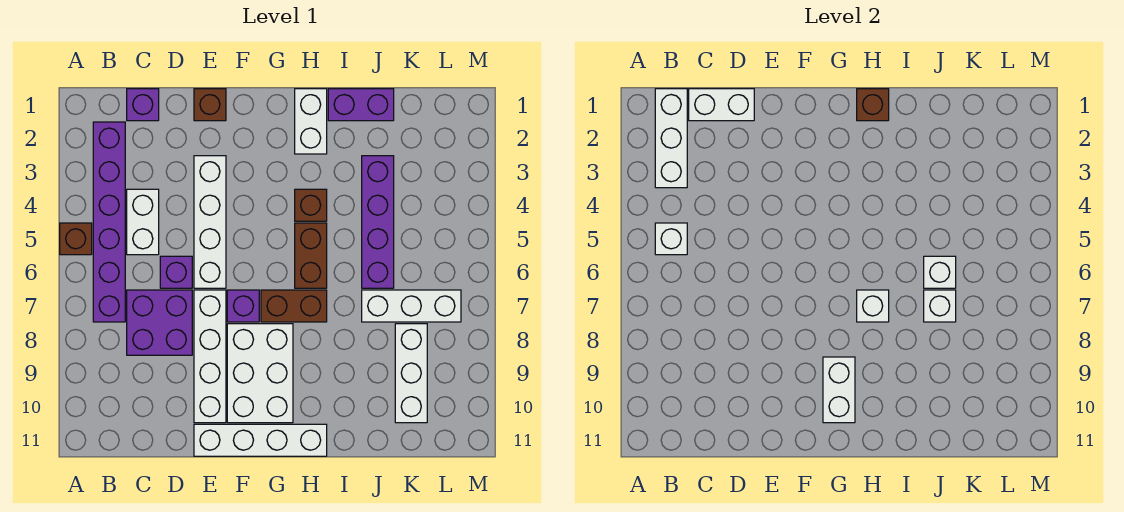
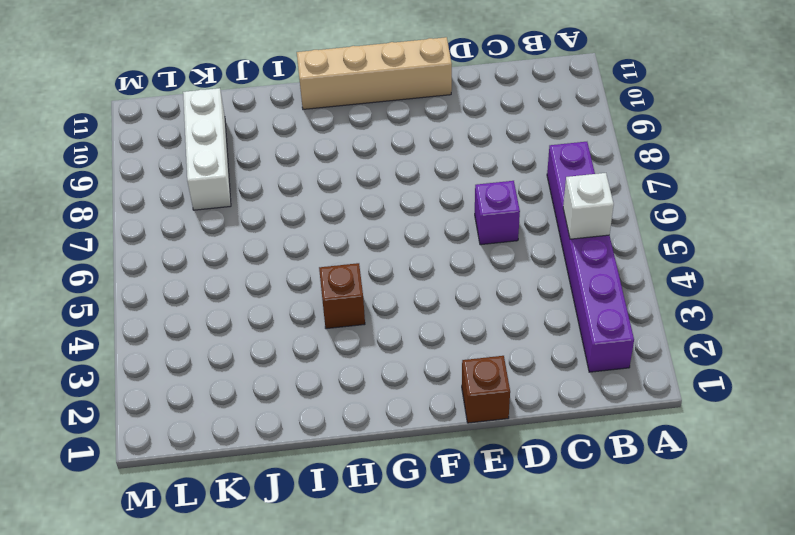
tan brick E11:H11 level 1 -> white brick E11:H11 level 1
none -> brown brick A5 level 1
none -> purple brick C1 level 1
none -> white brick C4:C5 level 1

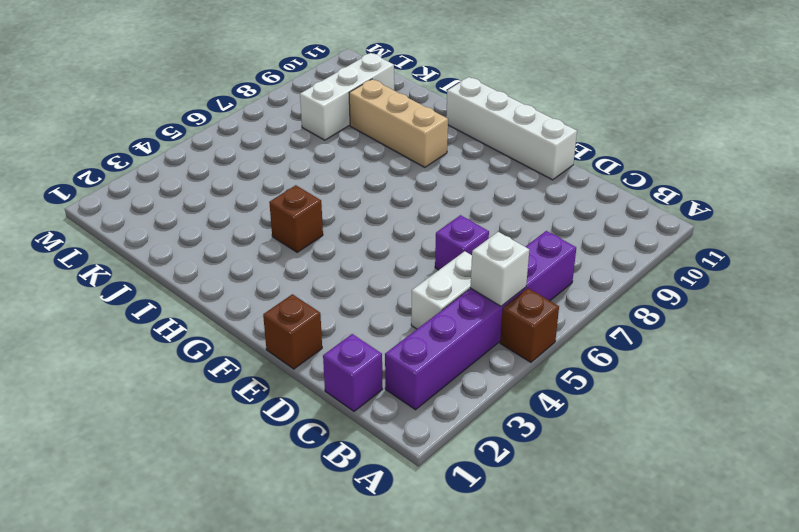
tan brick H9:J9 level 1 -> none
none -> purple brick C7:D8 level 1
none -> white brick E3:E6 level 1
none -> white brick E7:E10 level 1

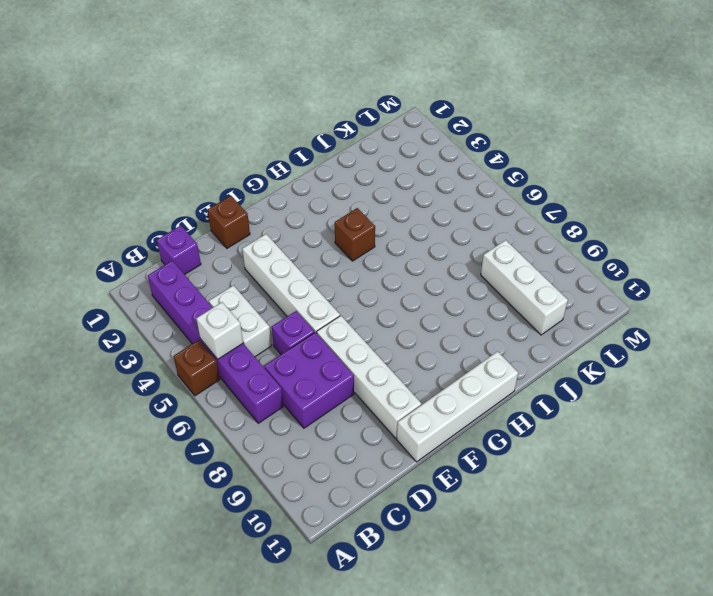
none -> purple brick F7 level 1
none -> white brick F8:G10 level 1
none -> brown brick G7:H7 level 1

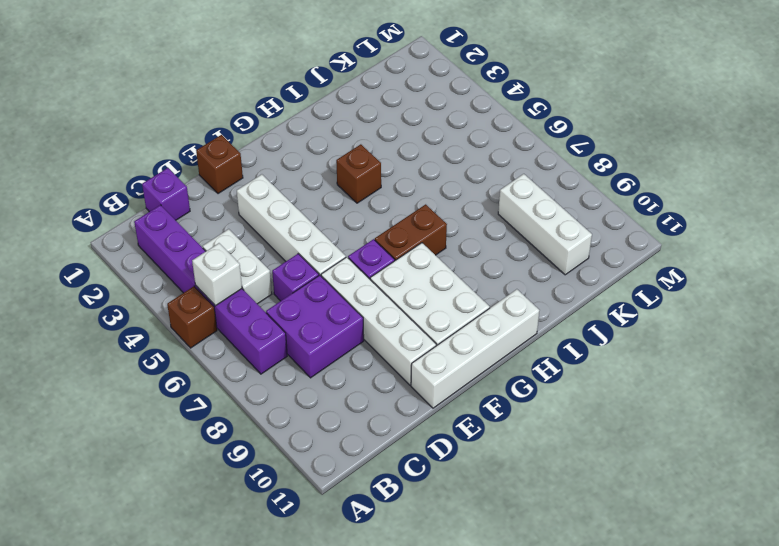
none -> white brick H1:H2 level 1
none -> brown brick H5:H6 level 1
none -> purple brick I1:J1 level 1

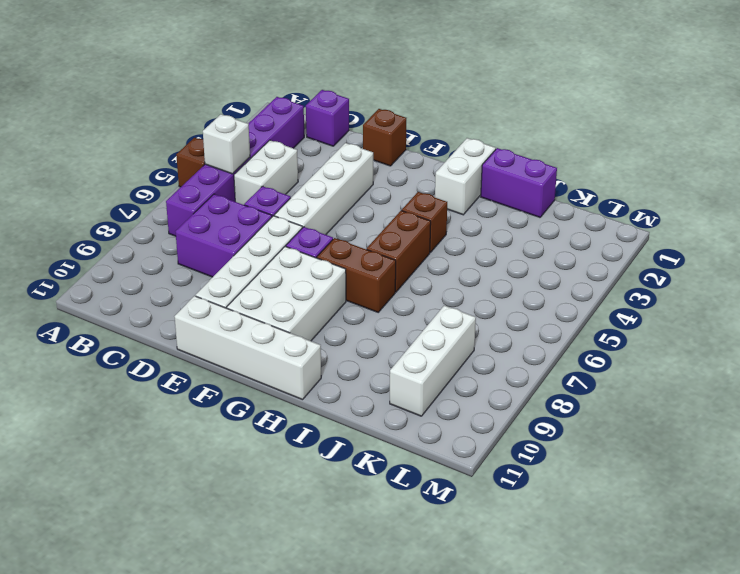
none -> purple brick J3:J6 level 1
none -> white brick J7:L7 level 1
none -> white brick B1:B3 level 2

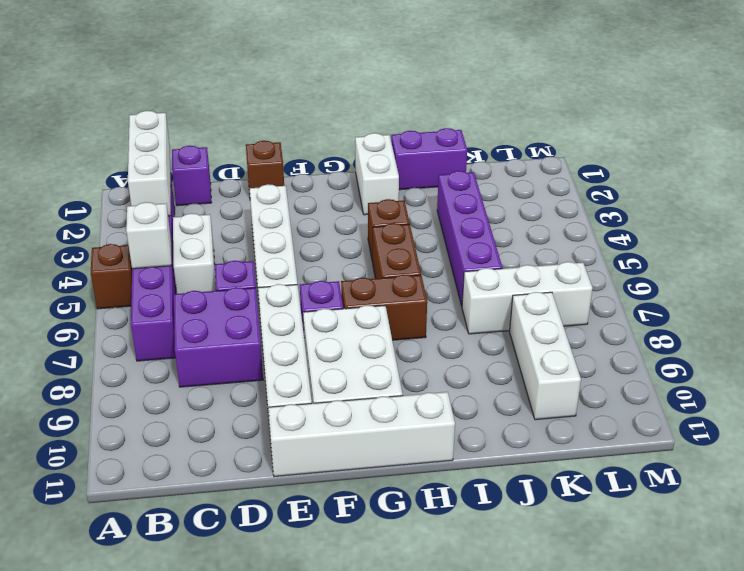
none -> white brick C1:D1 level 2
none -> white brick G9:G10 level 2
none -> brown brick H1 level 2

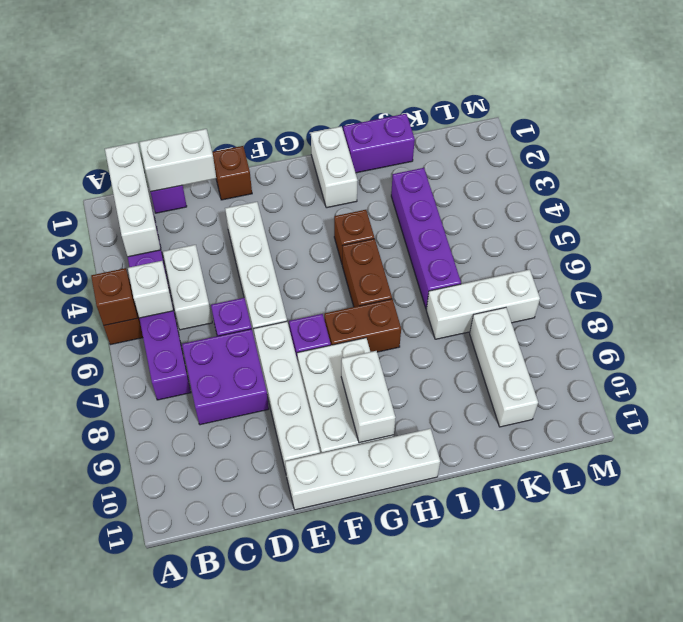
brown brick A5 level 2 -> brown brick H1 level 2
none -> white brick H7 level 2
none -> white brick J6 level 2
none -> white brick J7 level 2

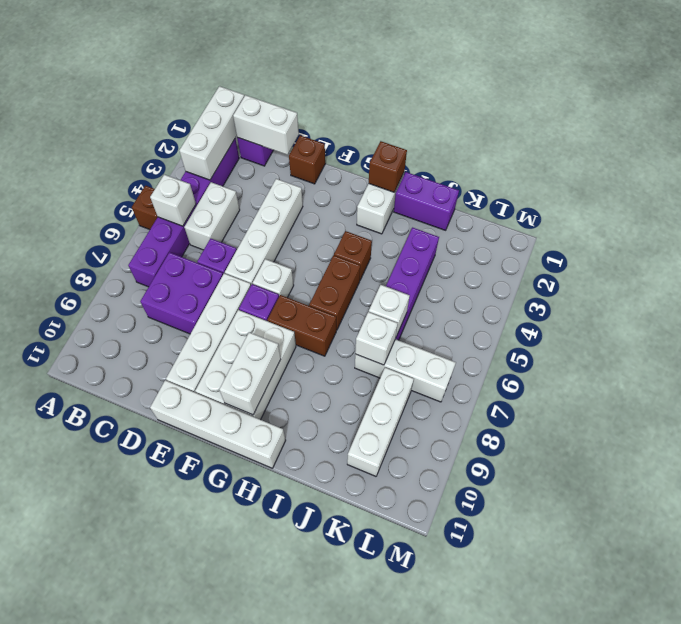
white brick F6 level 1 -> white brick H7 level 2

